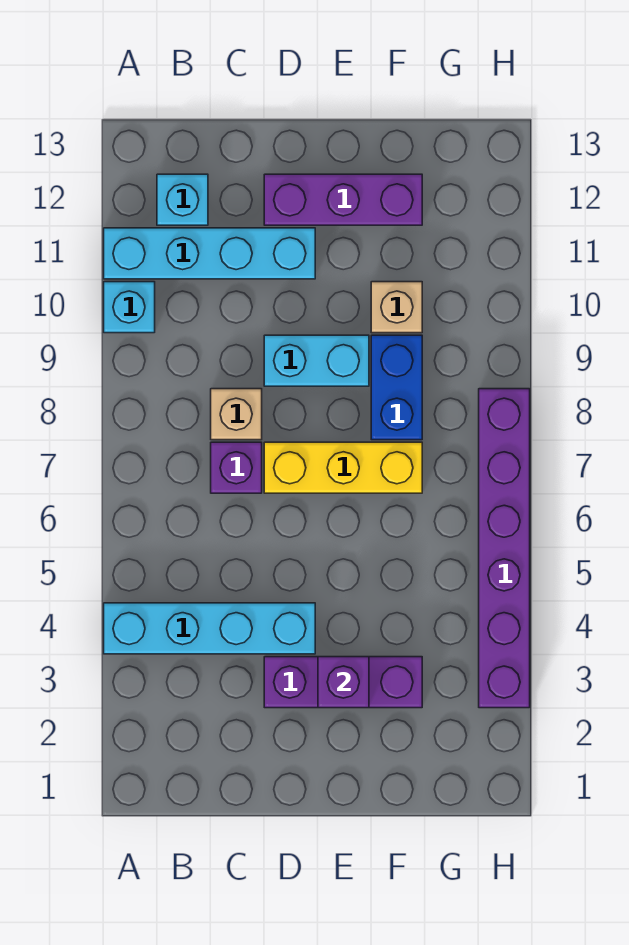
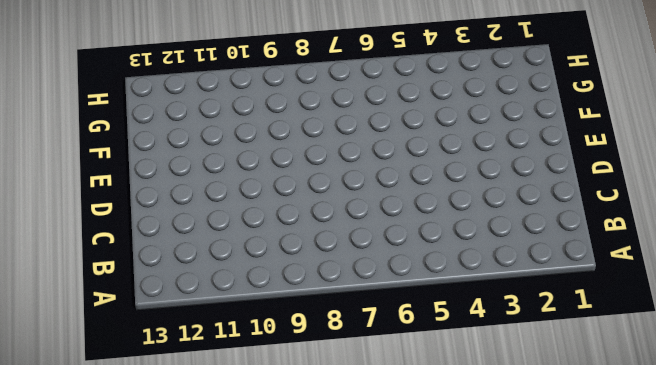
none -> cyan brick A4:D4 level 1
none -> cyan brick A10 level 1
none -> cyan brick A11:D11 level 1

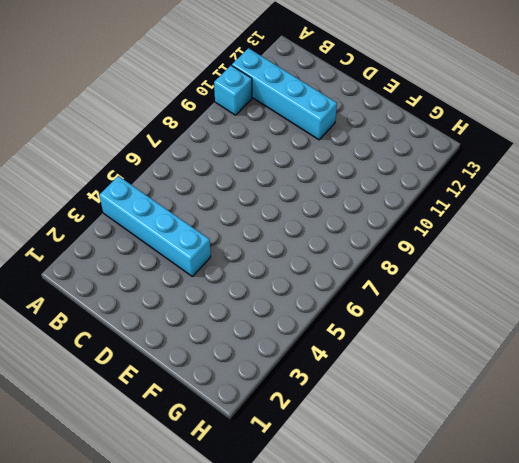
none -> cyan brick B12 level 1
none -> purple brick C7 level 1
none -> tan brick C8 level 1

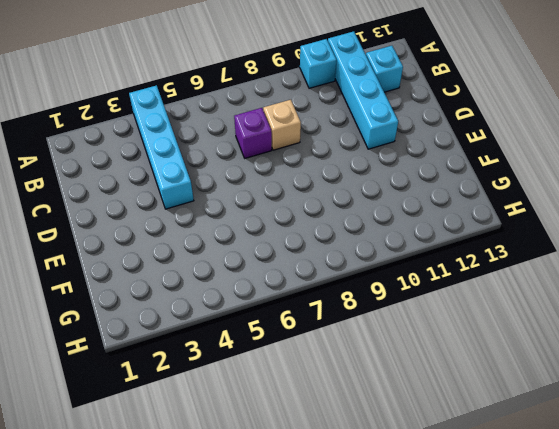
none -> purple brick D3:F3 level 1
none -> yellow brick D7:F7 level 1
none -> cyan brick D9:E9 level 1

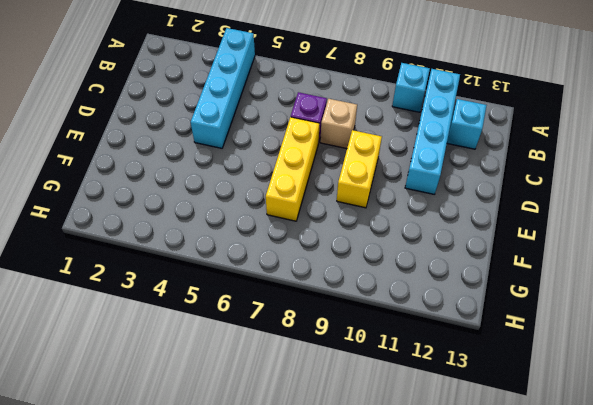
yellow brick D9:E9 level 1 -> cyan brick D9:E9 level 1
none -> purple brick D3:F3 level 1
none -> purple brick D12:F12 level 1
none -> blue brick F8:F9 level 1

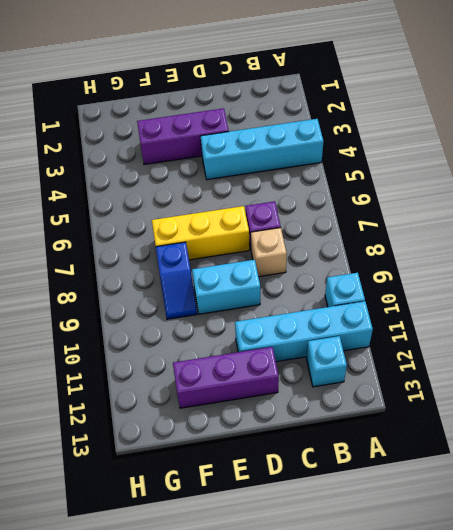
blue slope F8:F9 level 1 top 8 -> blue brick F8:F9 level 1
none -> tan brick F10 level 1
none -> purple brick H3:H8 level 1
none -> purple brick E3 level 2

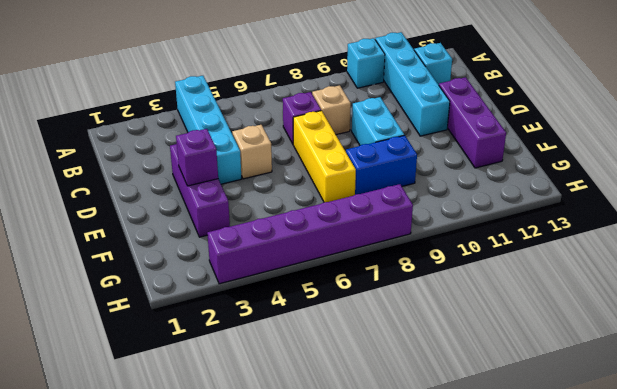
tan brick D5 level 1 -> tan brick F10 level 1

